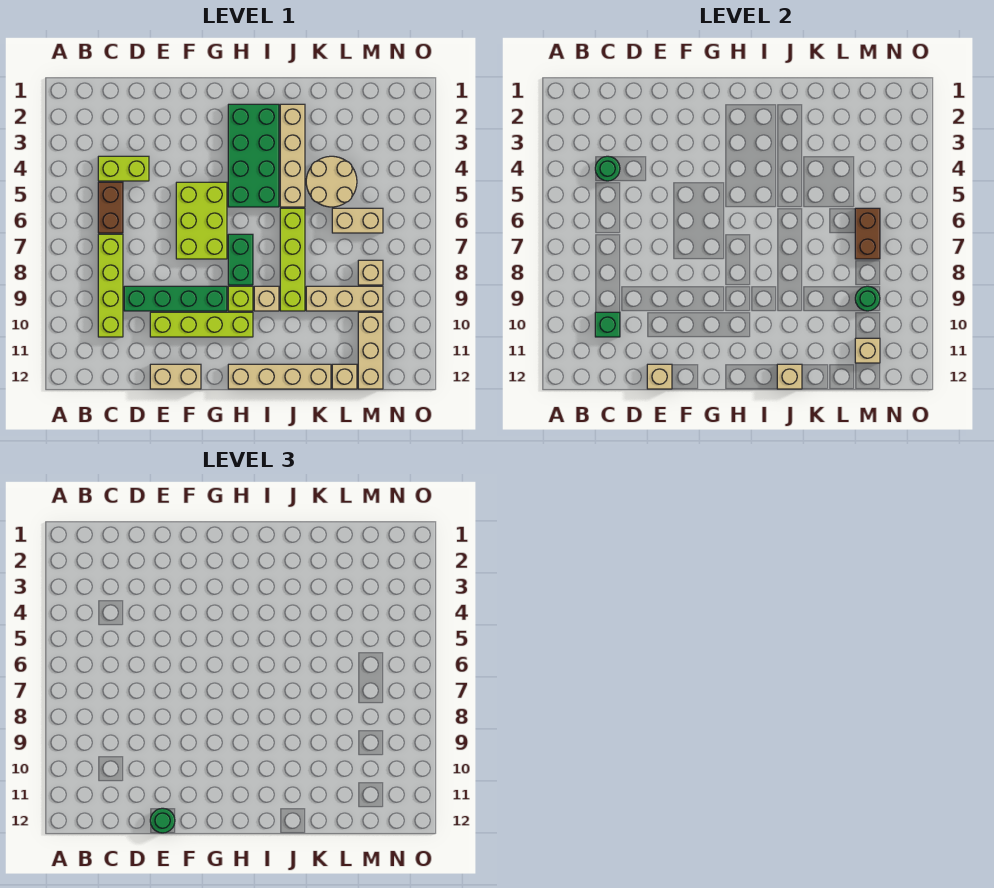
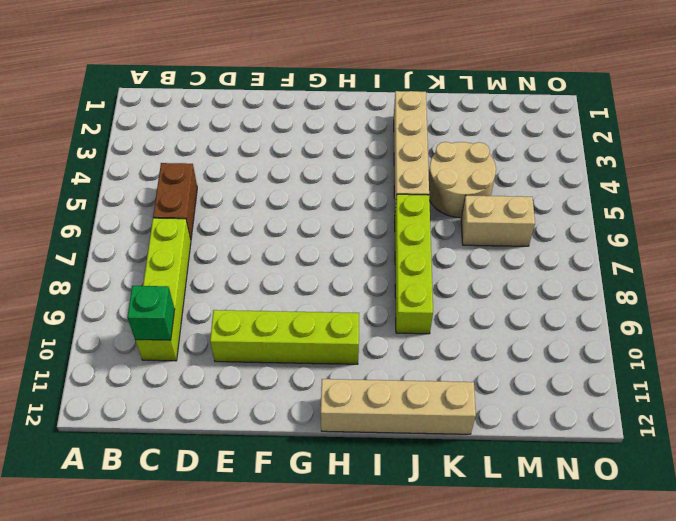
none -> lime brick C4:D4 level 1
none -> green brick D9:G9 level 1
none -> tan brick E12:F12 level 1

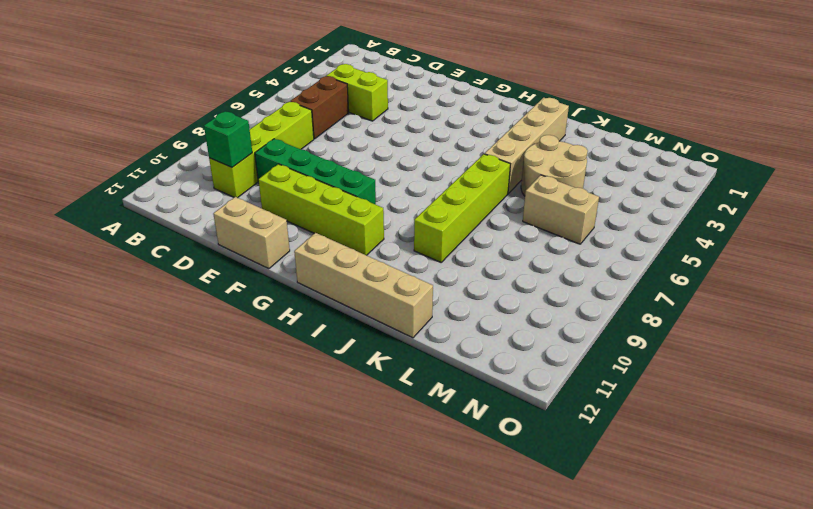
none -> lime brick F5:G7 level 1
none -> green brick H2:I5 level 1
none -> green brick H7:H8 level 1

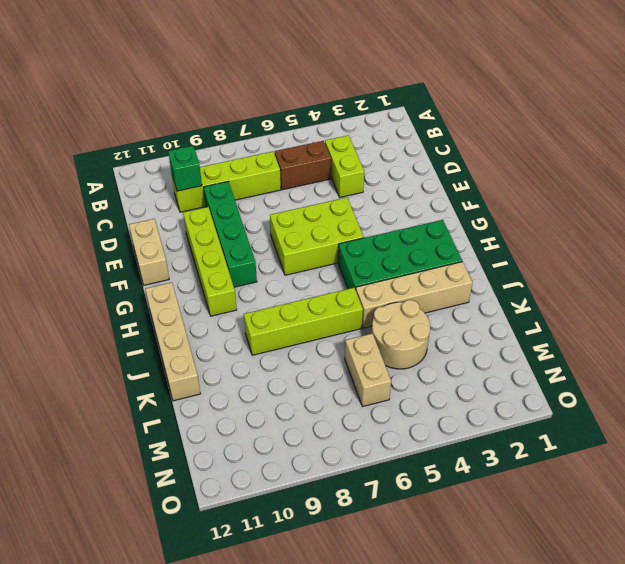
none -> green brick H7:H8 level 1
none -> lime brick H9 level 1
none -> tan brick I9 level 1

